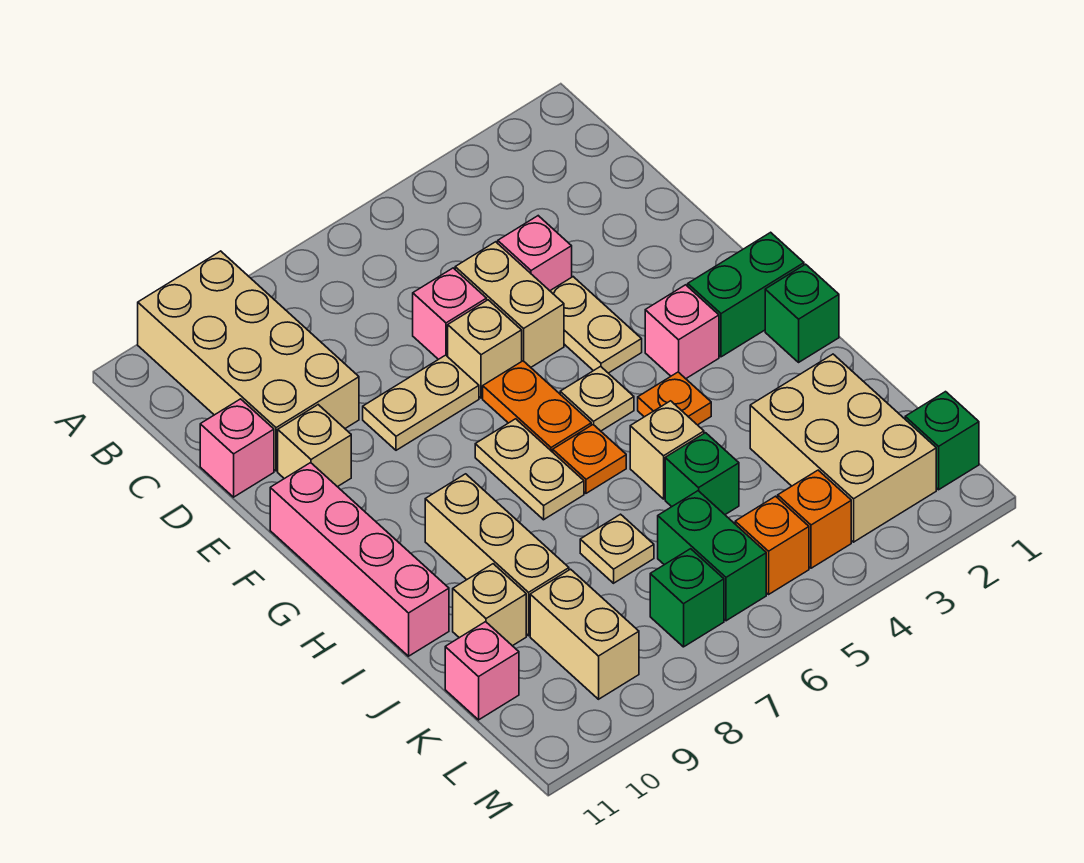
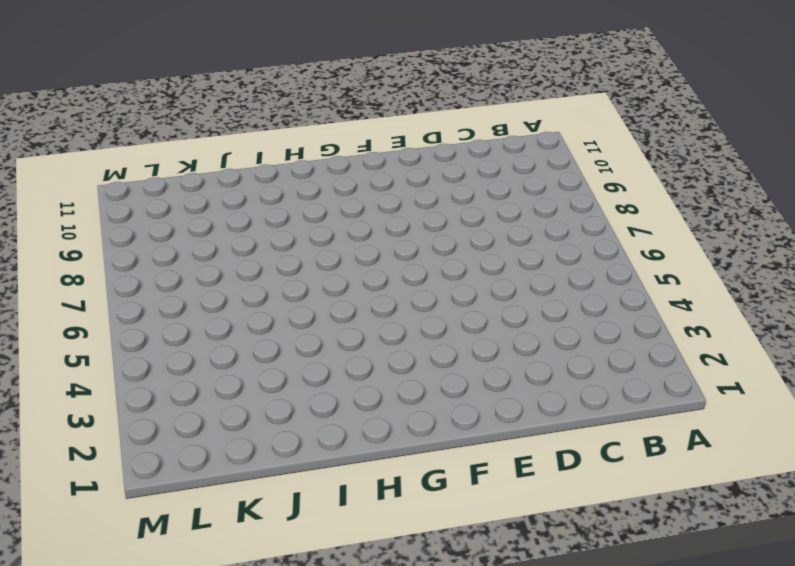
none -> tan brick A9:D10 level 1
none -> pink brick D4 level 1
none -> tan brick D5:E5 level 1
none -> pink brick D6 level 1

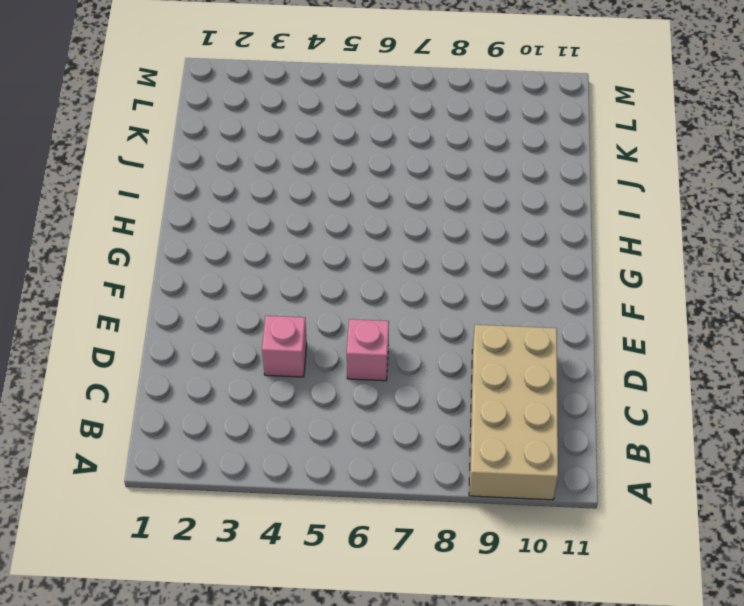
none -> tan brick D5:E5 level 1
none -> pink brick D11 level 1
none -> tan plate E4:F4 level 1
none -> tan brick E6 level 1

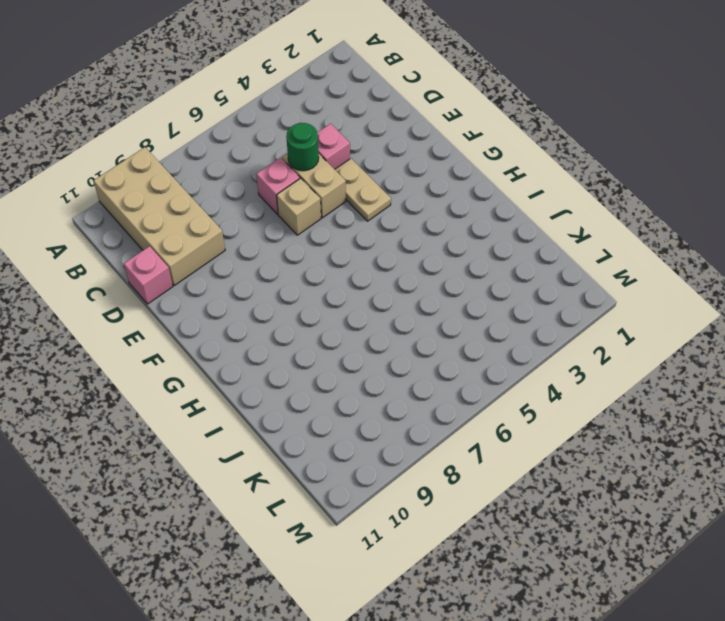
green round brick D5 level 2 -> none
none -> tan plate E7:E8 level 1
none -> tan brick E10 level 1
none -> orange plate F6:G6 level 1
none -> pink brick F11:I11 level 1

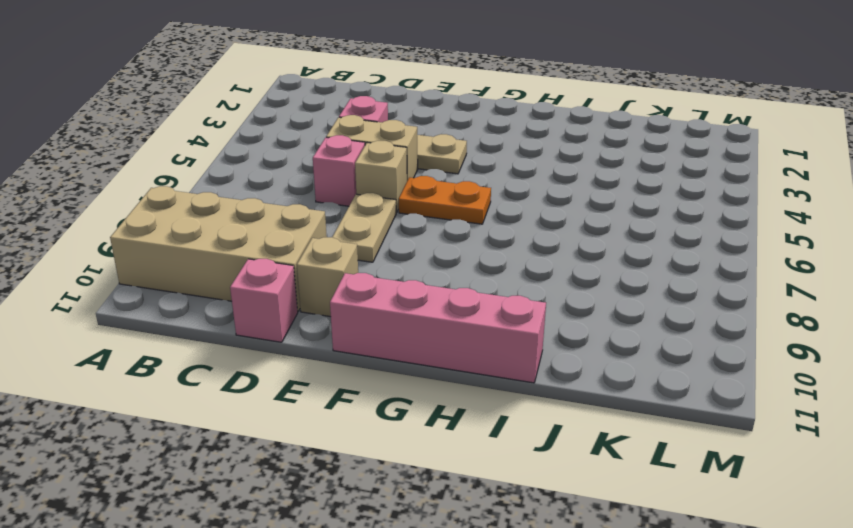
none -> green brick G1:G2 level 1
none -> pink brick G3 level 1
none -> tan plate G5 level 1
none -> tan plate G7:H7 level 1

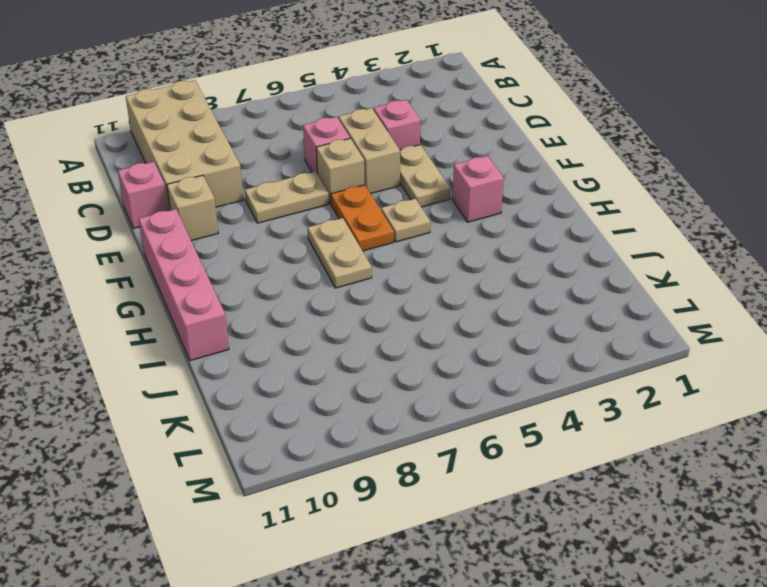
none -> green brick G1:G2 level 1
none -> green brick H1 level 1
none -> orange plate H4 level 1
none -> orange plate H6 level 1

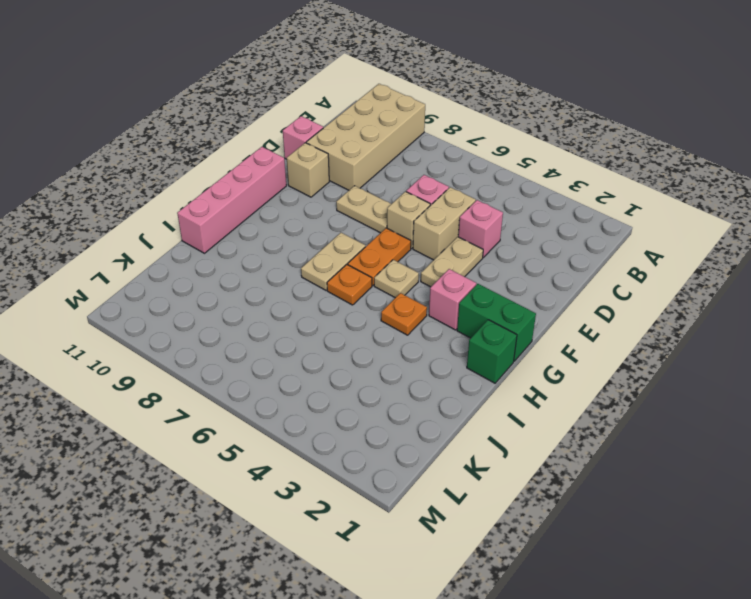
none -> tan brick H9:J9 level 1
none -> tan brick I5 level 1
none -> tan brick J2:L3 level 1
none -> green brick J5 level 1

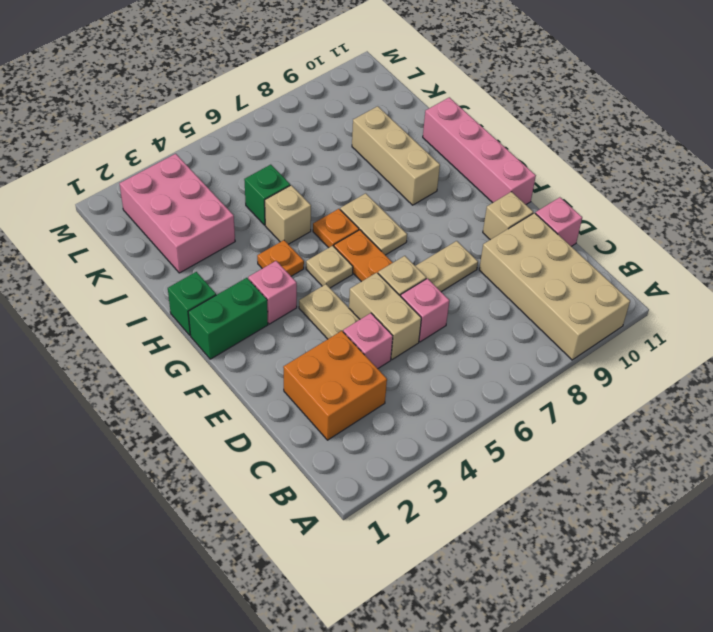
orange brick C2:D3 level 1 -> none
pink brick J2:L3 level 1 -> tan brick J2:L3 level 1
none -> tan plate J7 level 1
none -> tan brick J10 level 1
none -> green brick K6:L6 level 1
none -> tan brick K9:L9 level 1

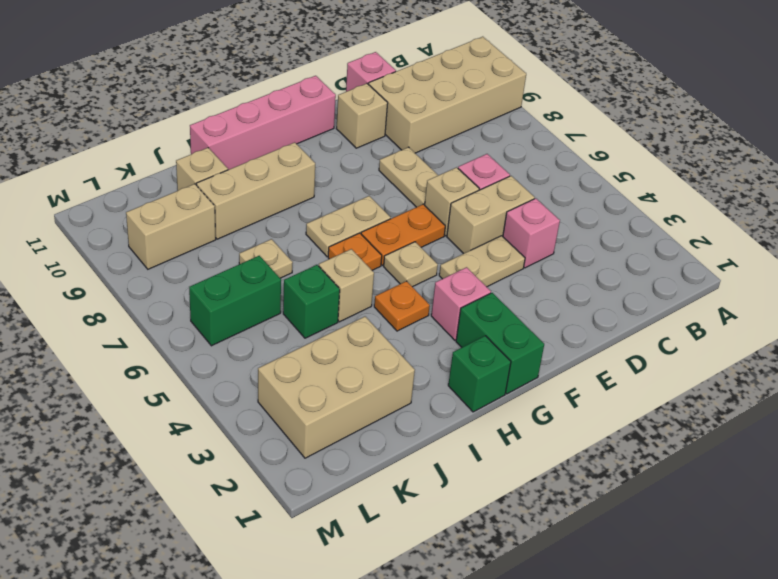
none -> pink brick K11 level 1
none -> green brick L1 level 1
none -> orange brick L4 level 1
none -> orange brick L5 level 1

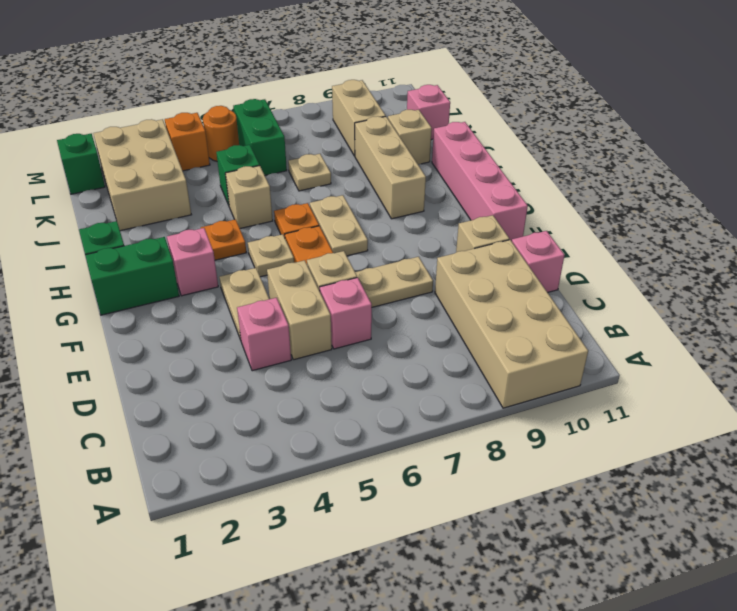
orange round brick L5 level 1 -> orange brick L5 level 1
none -> green brick L7 level 1

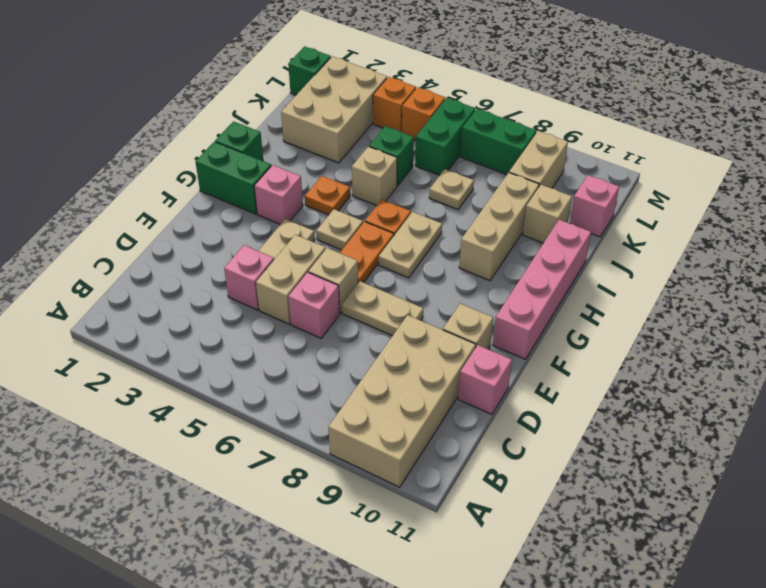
green brick L7:L8 level 1 -> green brick L7 level 1

